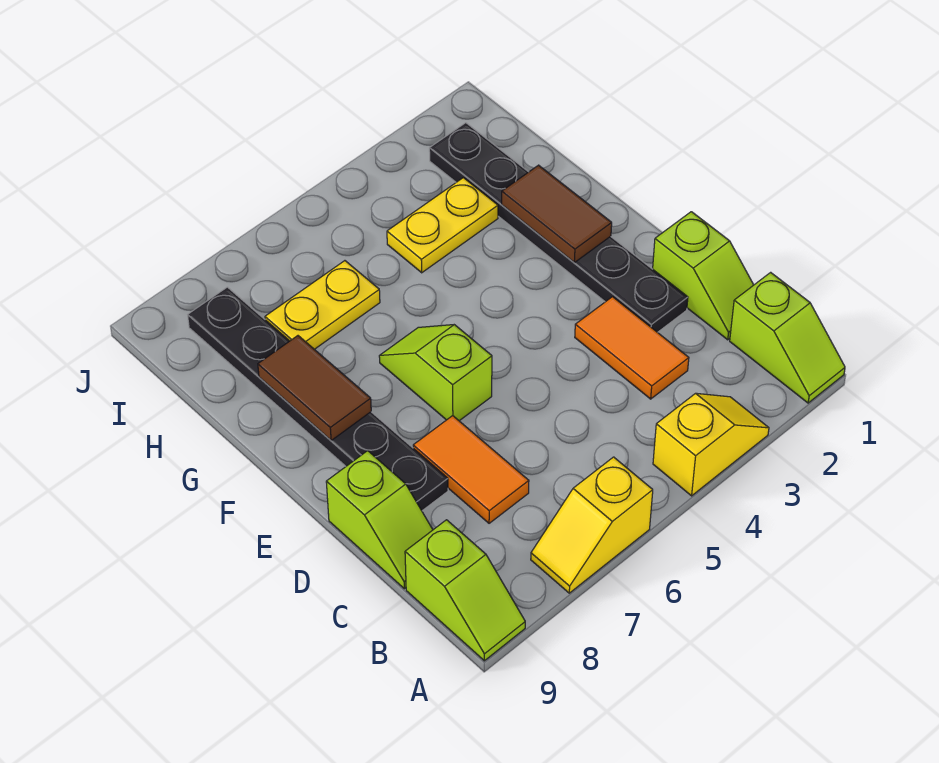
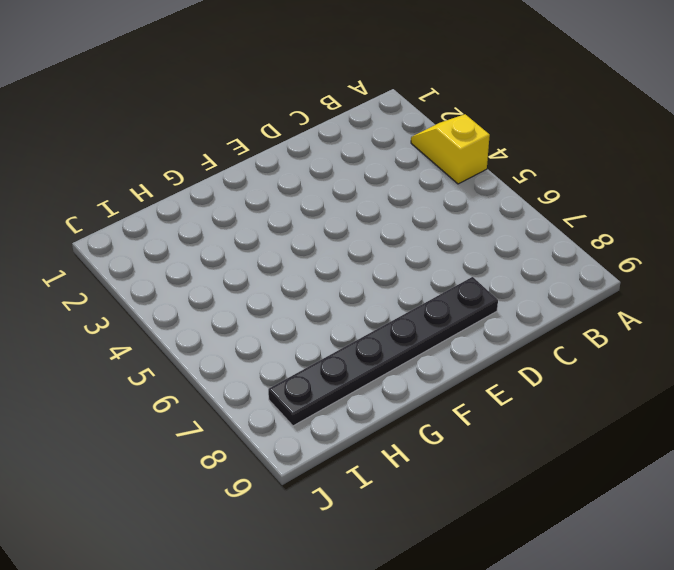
none -> lime slope A1:B1 level 1 top B
none -> yellow slope A6:A7 level 1 top 6
none -> lime slope A9:B9 level 1 top B

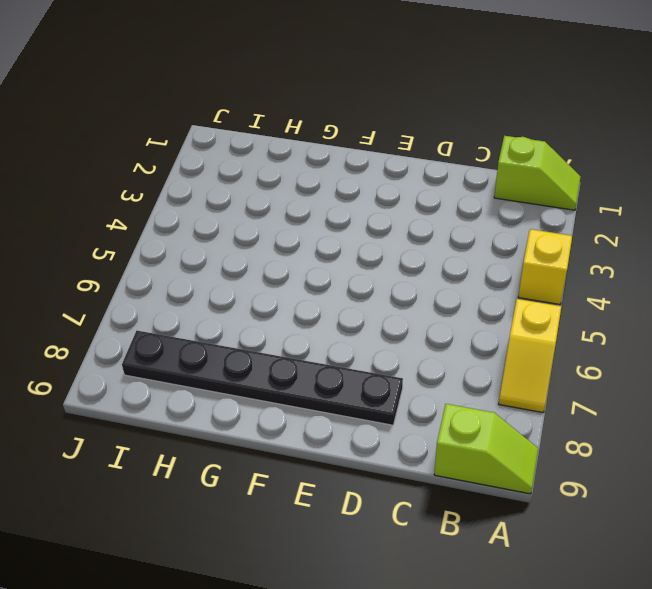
none -> lime slope C1:D1 level 1 top D
none -> orange tile C3:D3 level 1
none -> orange tile C7:D7 level 1

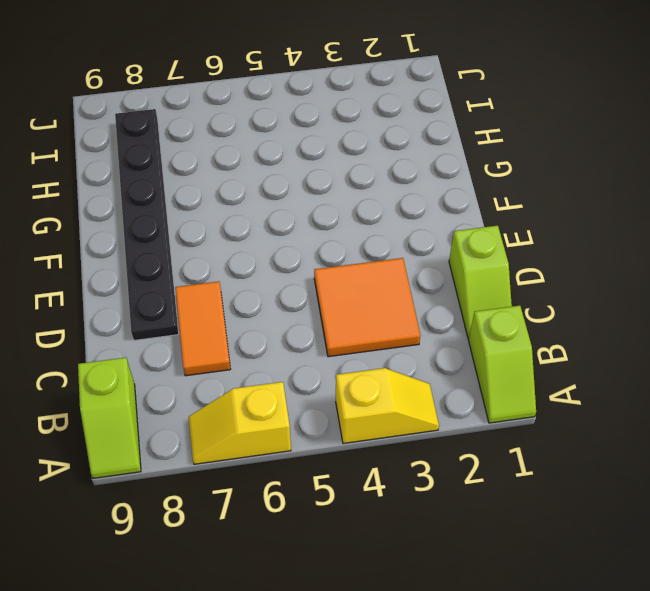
orange tile C3:D4 level 1 -> orange tile C3:D3 level 1
none -> lime slope C9:D9 level 1 top D
none -> black plate D2:I2 level 1
none -> lime slope E6:F6 level 1 top E

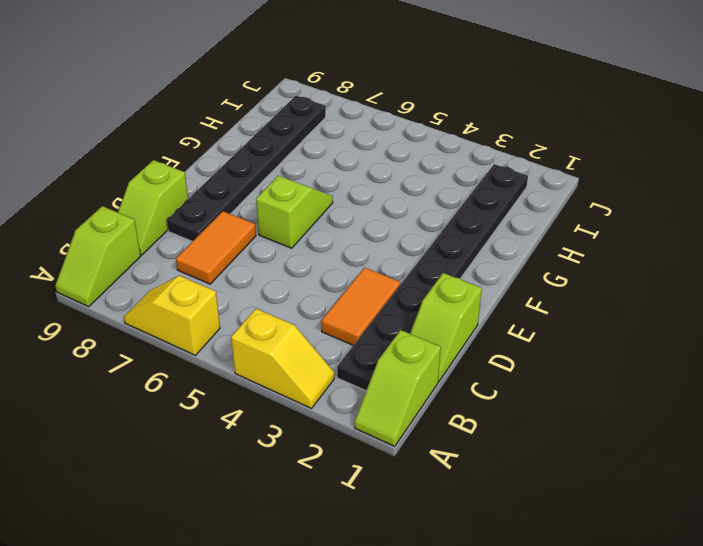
black plate B2:I2 level 1 -> black plate D2:I2 level 1
none -> yellow plate H3:H4 level 1
none -> yellow plate H6:H7 level 1
none -> brown tile F2:G2 level 2

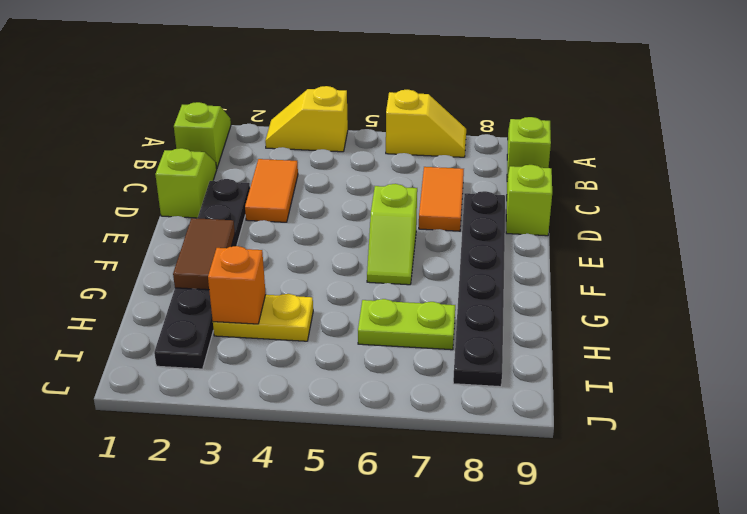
orange brick H3 level 2 -> none
lime plate H6:H7 level 1 -> yellow plate H6:H7 level 1
none -> brown tile F8:G8 level 2

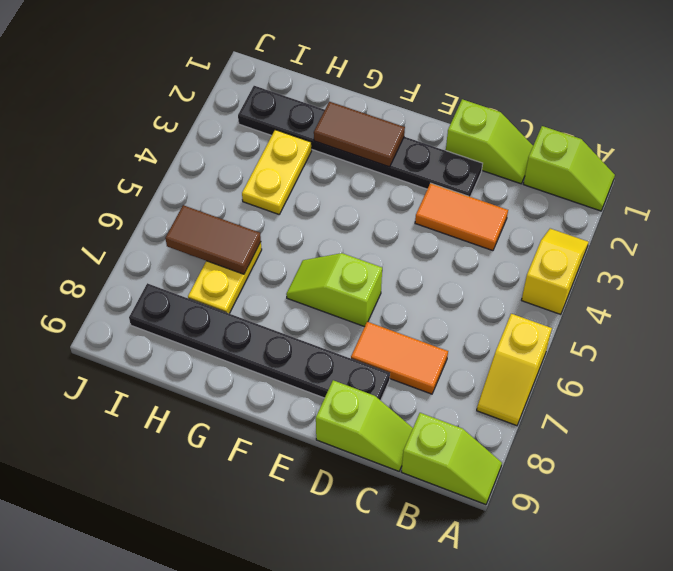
brown tile H6:I6 level 2 -> brown tile F8:G8 level 2

